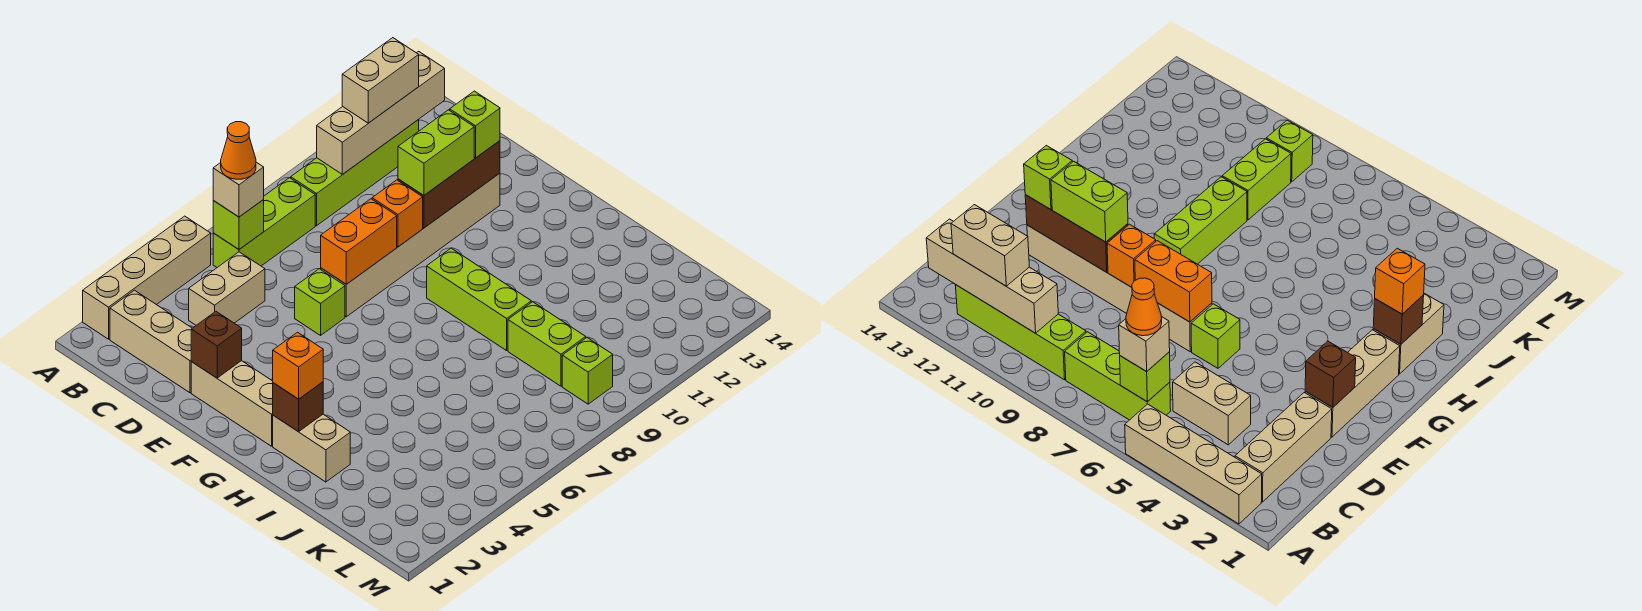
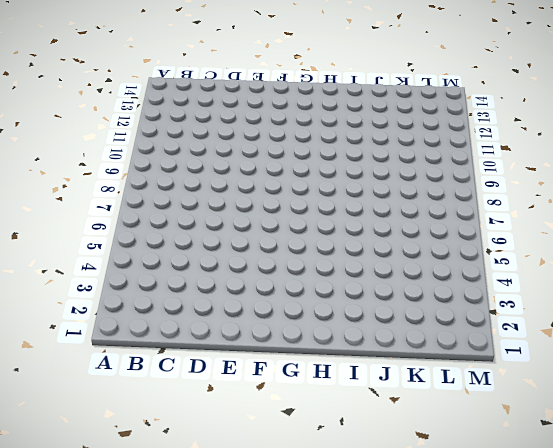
none -> tan brick A2:A5 level 1
none -> tan brick B2:D2 level 1
none -> lime brick B6:B8 level 1

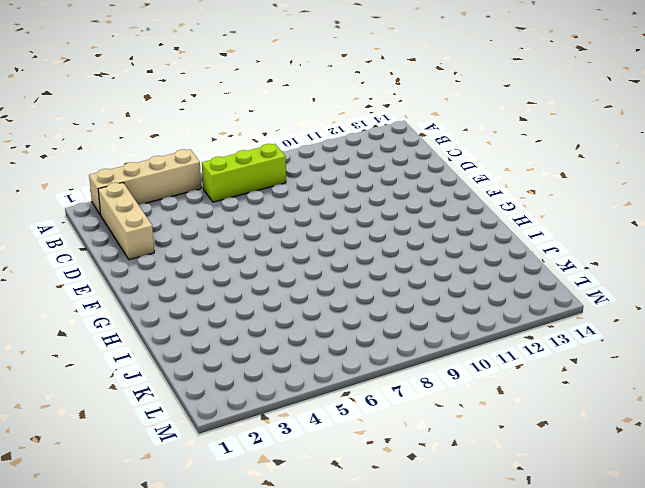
none -> lime brick B9:B12 level 1
none -> tan brick C4:C5 level 1
none -> tan brick E2:G2 level 1

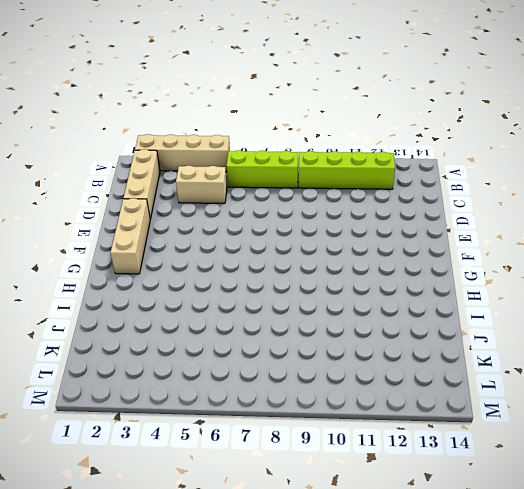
none -> lime brick E6 level 1
none -> tan brick E7:E12 level 1
none -> lime brick G9:I9 level 1

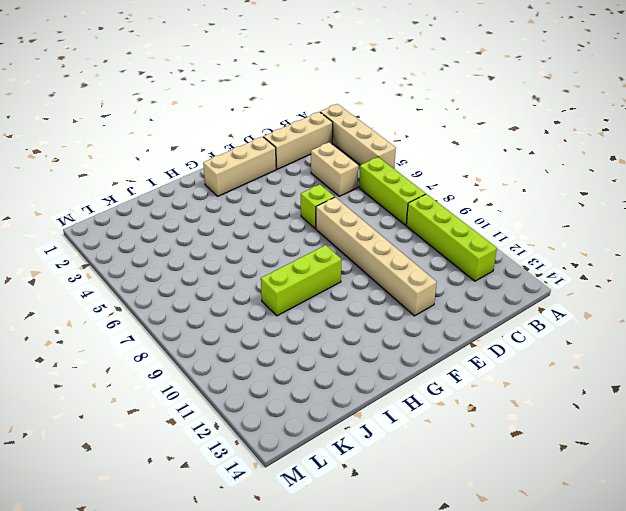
none -> tan brick H2:I2 level 1
none -> lime brick J9:K9 level 1
none -> lime brick L9 level 1

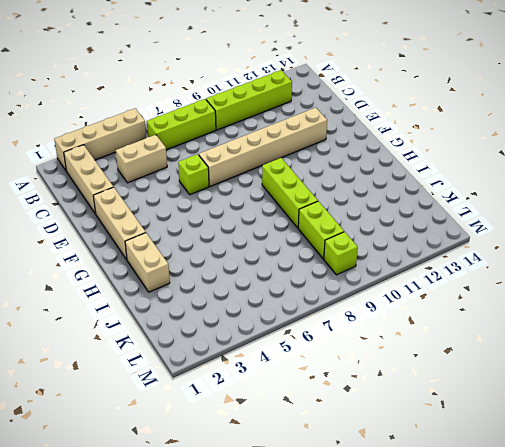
none -> lime brick B6 level 2
none -> tan brick B10:B13 level 2
none -> brown brick E2 level 2

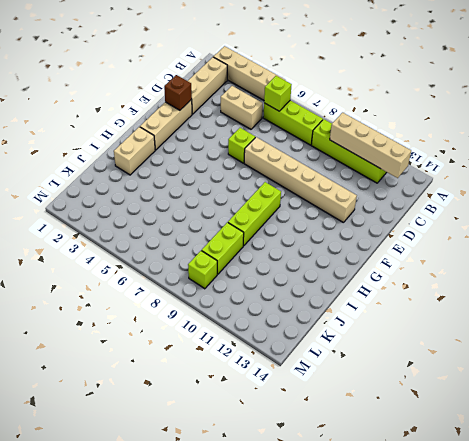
none -> orange brick E7:E8 level 2
none -> orange brick E9 level 2
none -> brown brick E10:E12 level 2

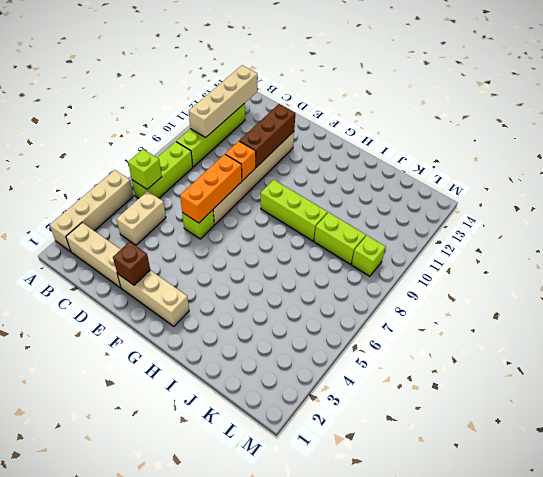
orange brick E6:E8 level 2 -> orange brick E7:E8 level 2
none -> tan brick H2:I2 level 1
none -> brown brick H2 level 2
none -> tan brick B6 level 3

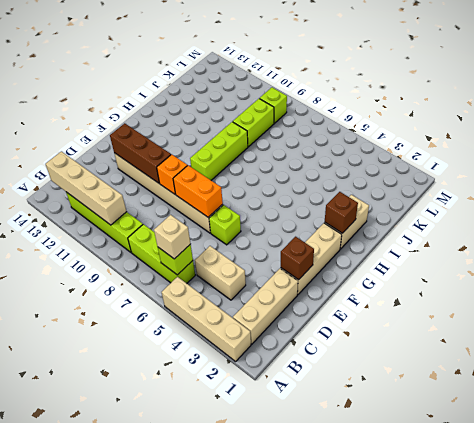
none -> tan brick B11:B12 level 3
none -> lime brick E10:E11 level 3
none -> lime brick E12 level 3

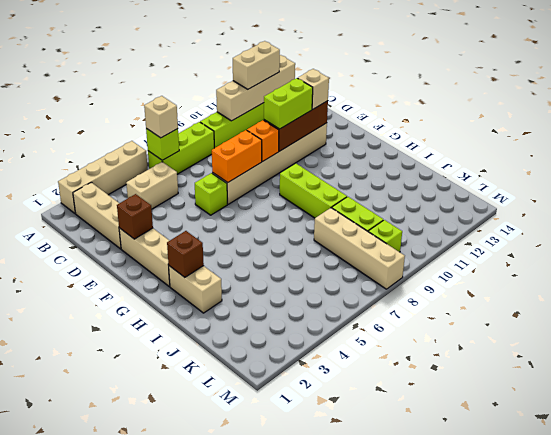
tan brick E12 level 3 -> lime brick E12 level 3
tan brick J8:M8 level 1 -> none
none -> orange brick H2 level 3
none -> orange cone B6 level 4

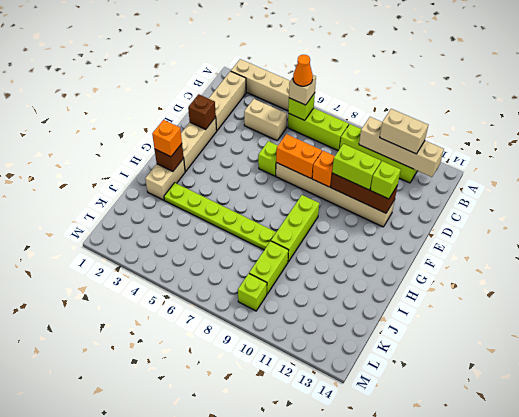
lime plate I3:I8 level 1 -> none

